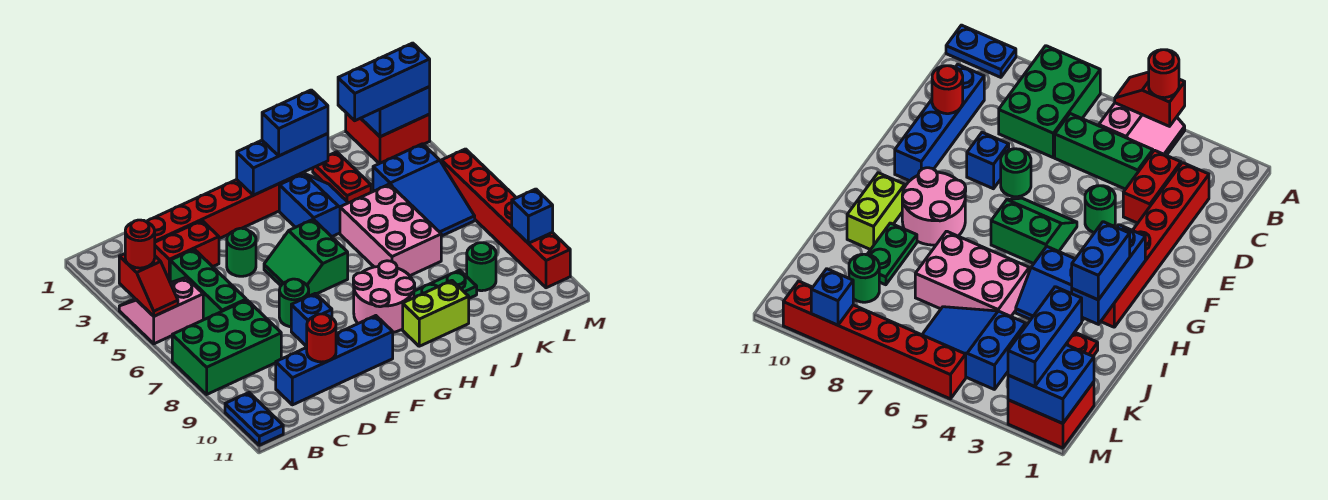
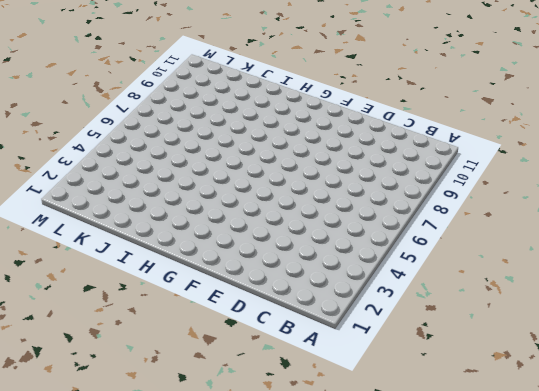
none -> pink slope A4:B5 level 1 top 5
none -> green brick A7:C8 level 1
none -> blue plate A10:A11 level 1

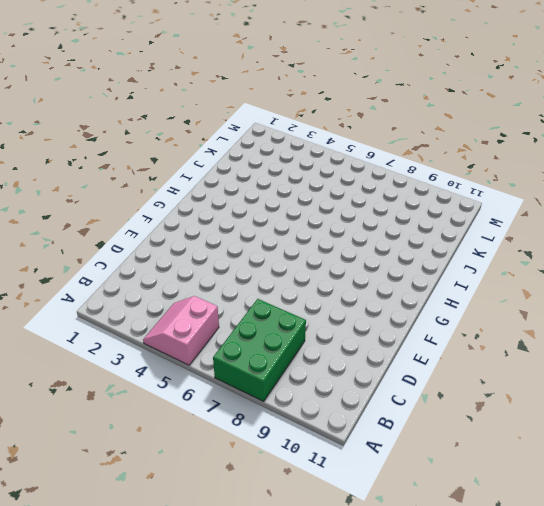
none -> blue plate A10:A11 level 1
none -> red brick C2:H2 level 1
none -> red brick C3:D3 level 1

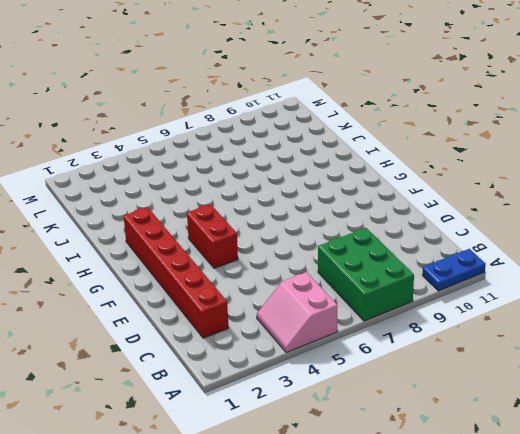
red brick F4:G4 level 1 -> red brick C3:D3 level 1
none -> green brick C4:C6 level 1
none -> blue brick C10:F10 level 1
none -> green round brick E4 level 1

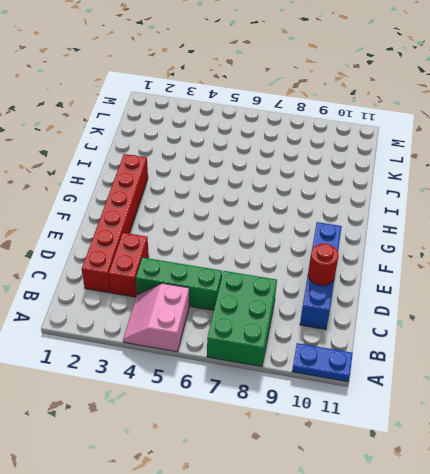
none -> green round brick E4 level 1
none -> green round brick E7 level 1
none -> blue brick E8 level 1

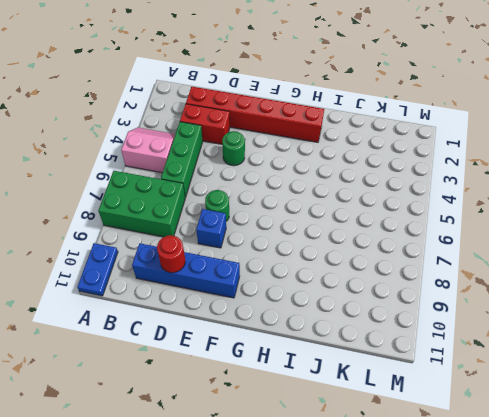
none -> green slope F5:G6 level 1 top G
none -> pink round brick G8:H9 level 1
none -> blue slope H3:I4 level 1 top H

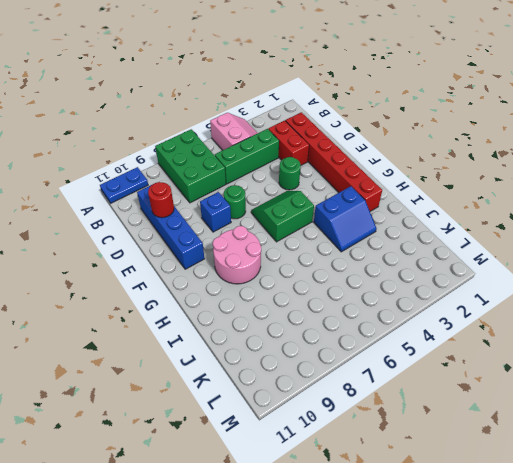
none -> lime brick H10:I10 level 1
none -> pink brick I5:J7 level 1
none -> green plate I9:J9 level 1

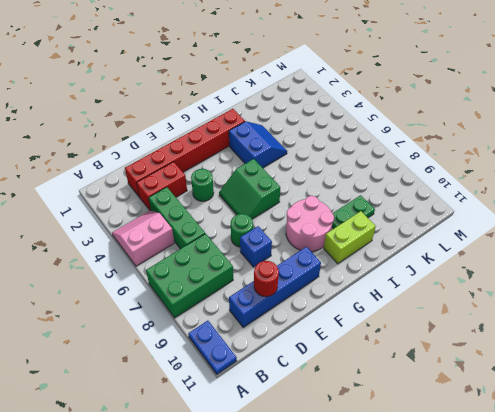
none -> pink brick I5:J7 level 1
none -> red plate J2:J3 level 1
none -> blue slope K4:L6 level 1 top 4

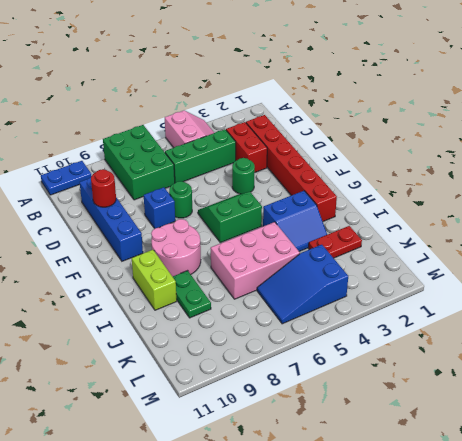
none -> green round brick K9 level 1
none -> red brick L1:M2 level 1
none -> red brick M5:M10 level 1

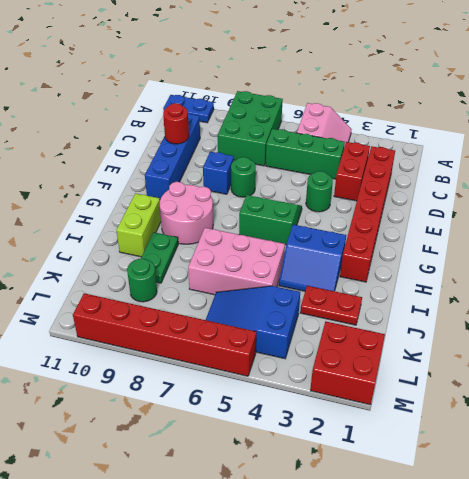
none -> red slope A4:A5 level 2 top 4
none -> blue brick G2:I2 level 2
none -> blue brick L1:M2 level 2

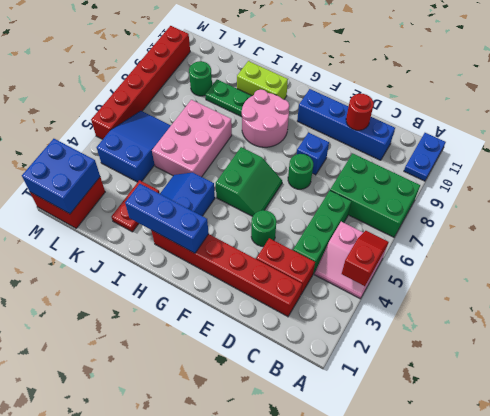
none -> blue brick M9 level 2
none -> red round brick A4 level 3
none -> blue brick H2:I2 level 3

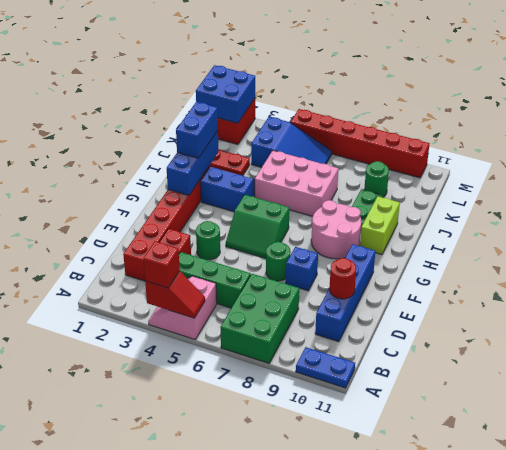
red brick A4 level 3 -> red round brick A4 level 3
none -> blue brick M9 level 2
none -> blue brick K2:M2 level 3

